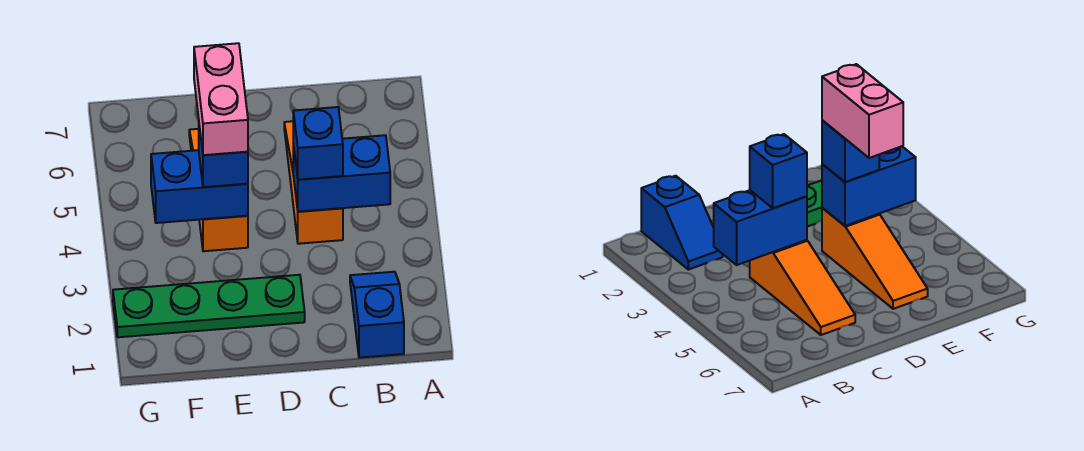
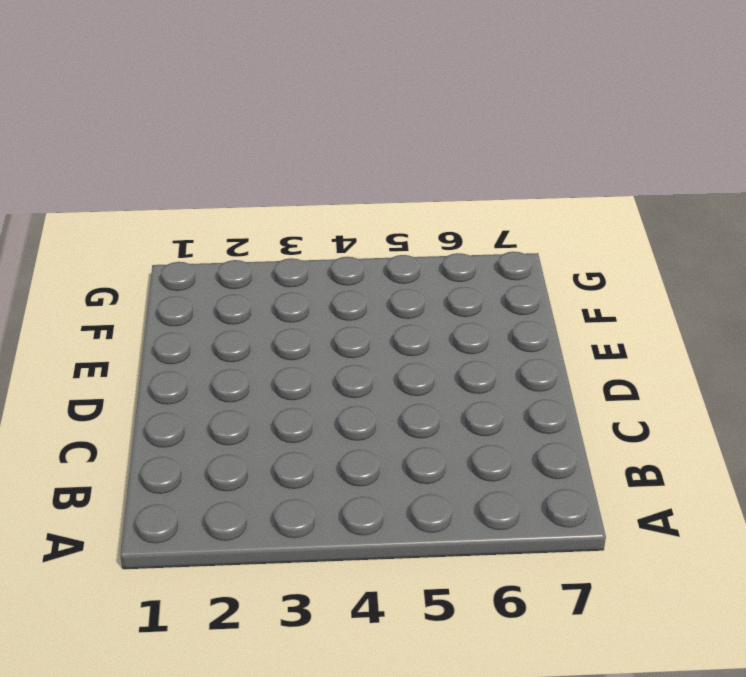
none -> blue slope B1:B2 level 1 top 1
none -> orange slope C4:C6 level 1 top 4

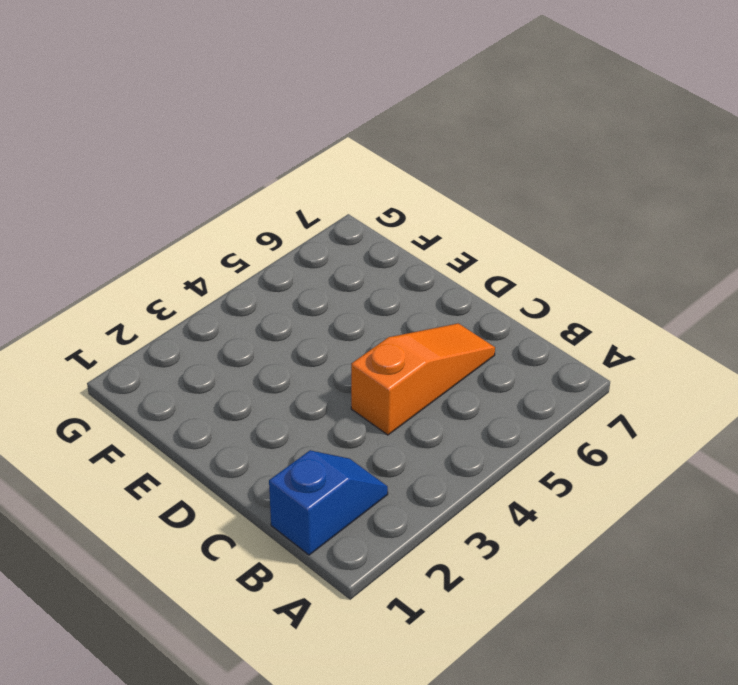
none -> green plate D2:G2 level 1
none -> orange slope E4:E6 level 1 top 4

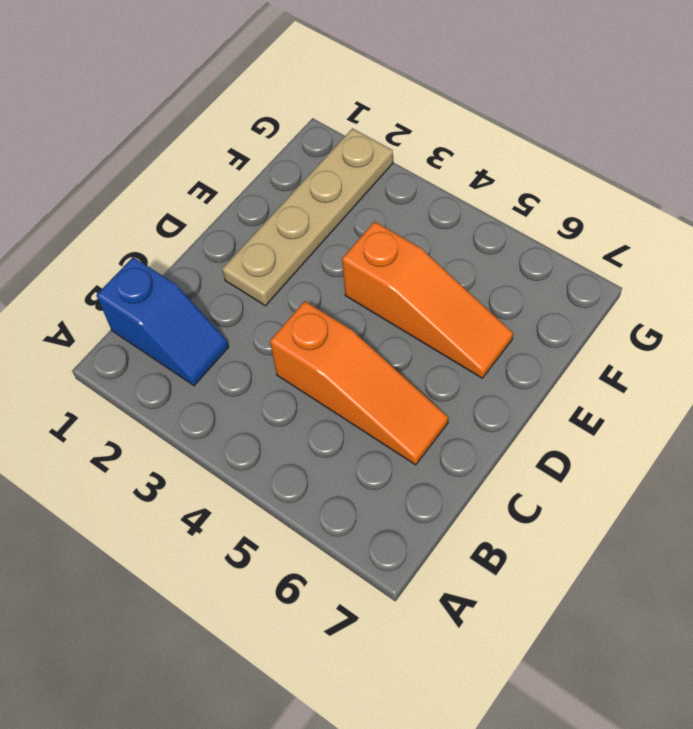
tan plate D2:G2 level 1 -> green plate D2:G2 level 1
none -> blue brick B4:C4 level 2
none -> blue brick E4:F4 level 2

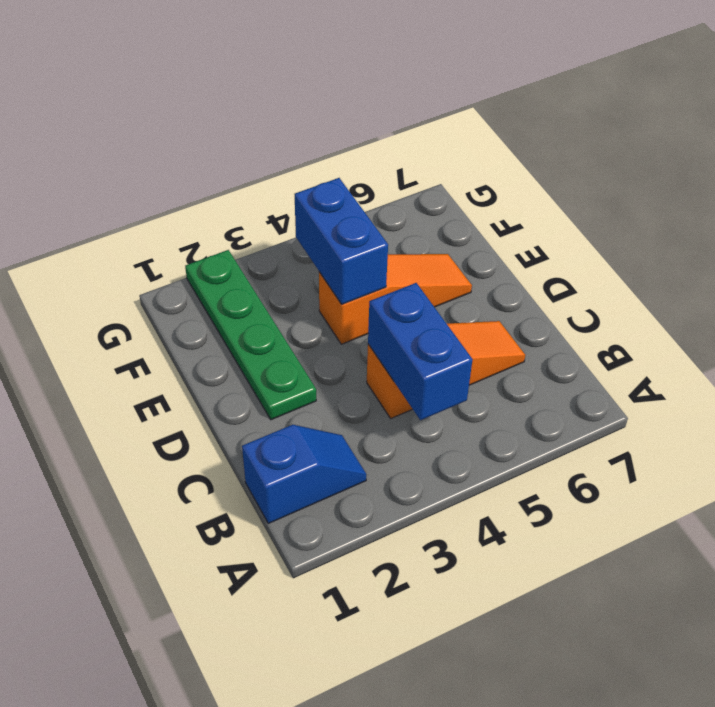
none -> blue brick C4 level 3
none -> blue brick E4 level 3

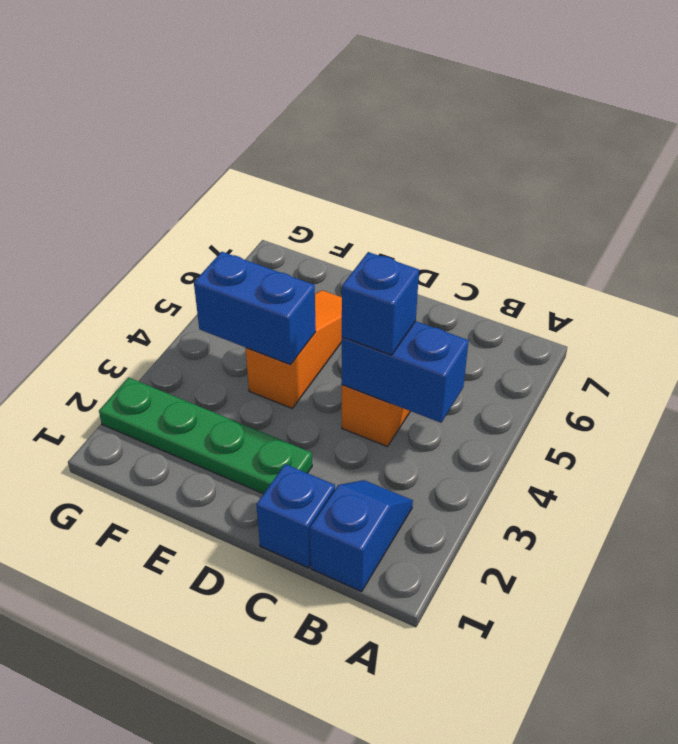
blue brick C1 level 1 -> blue brick E4 level 3
none -> pink brick E4:E5 level 4

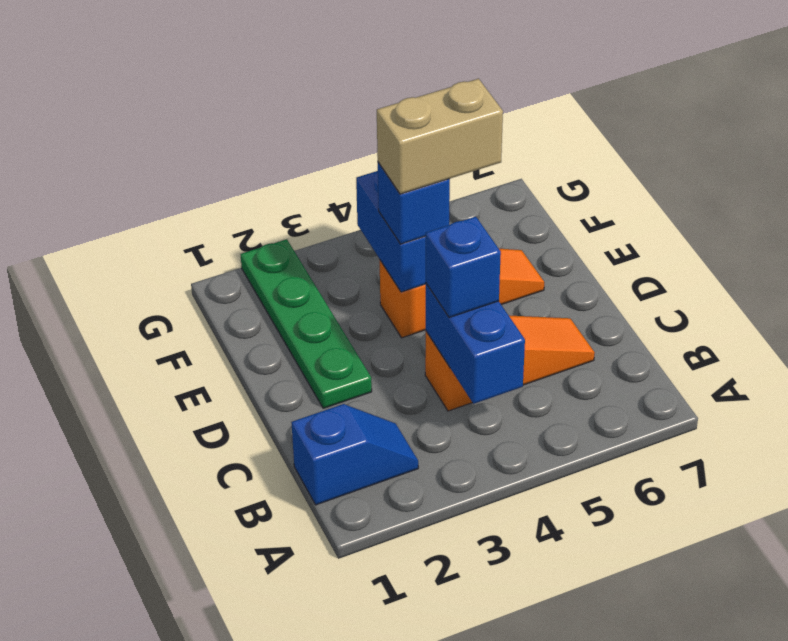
tan brick E4:E5 level 4 -> pink brick E4:E5 level 4

